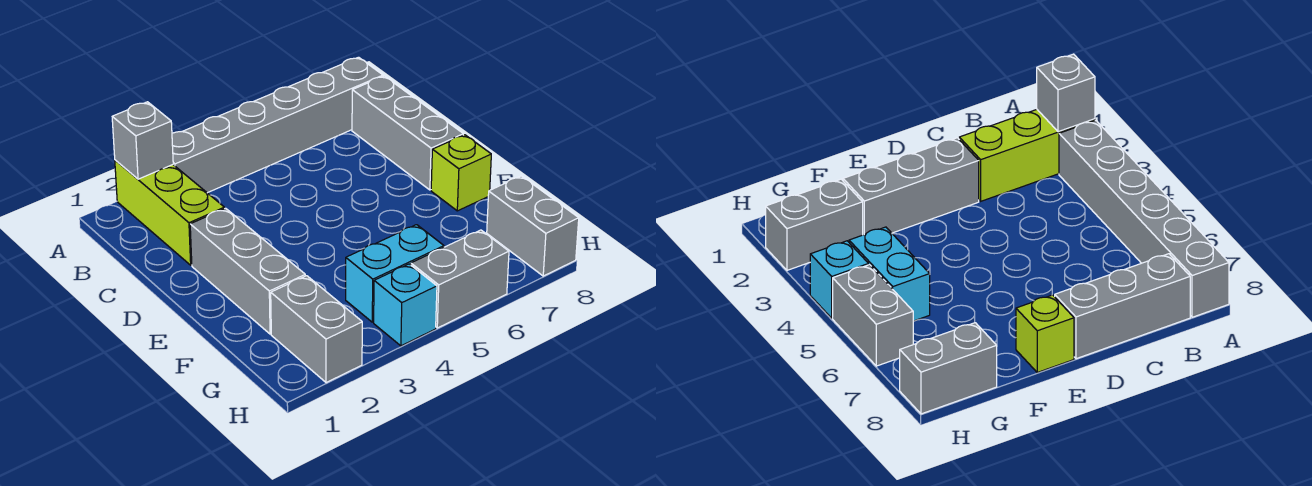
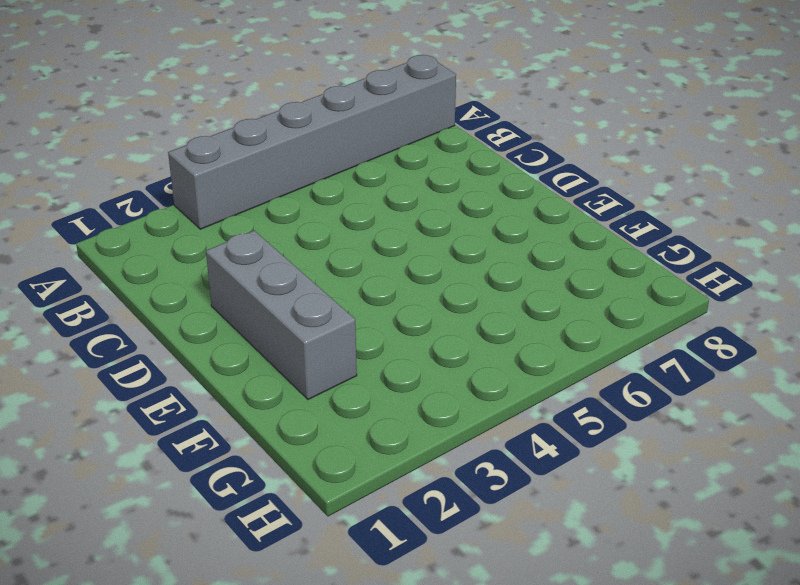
none -> lime brick A2:C2 level 1
none -> grey brick B8:D8 level 1

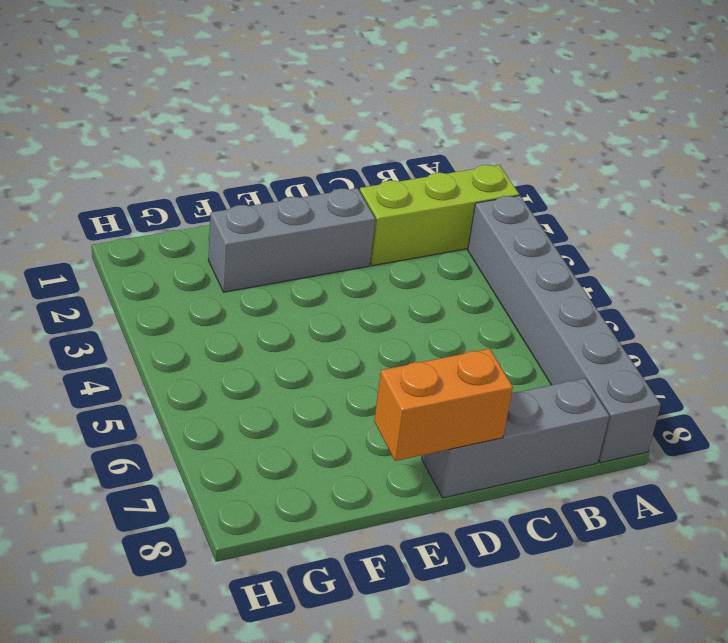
orange brick D8:E8 level 2 -> none
none -> lime brick E8 level 1
none -> grey brick G2:H2 level 1

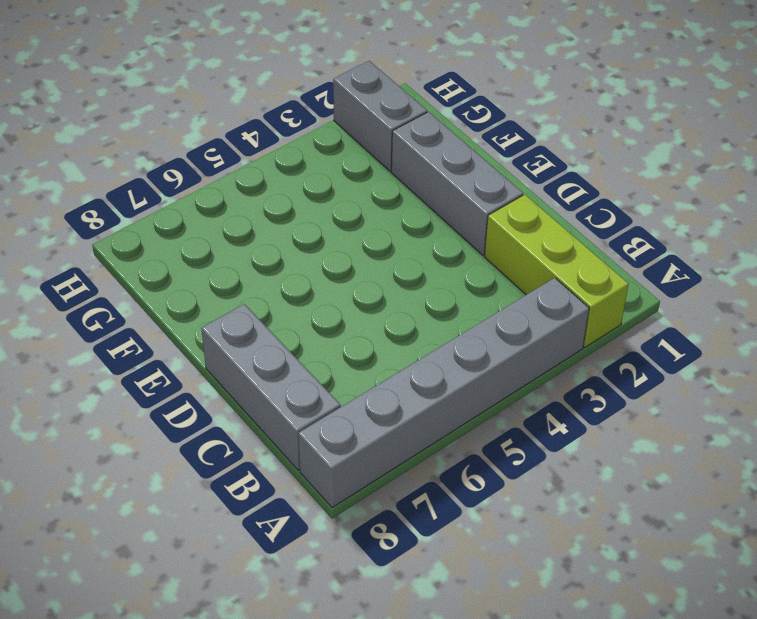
none -> lime brick E8 level 1
none -> cyan brick G4:G5 level 1

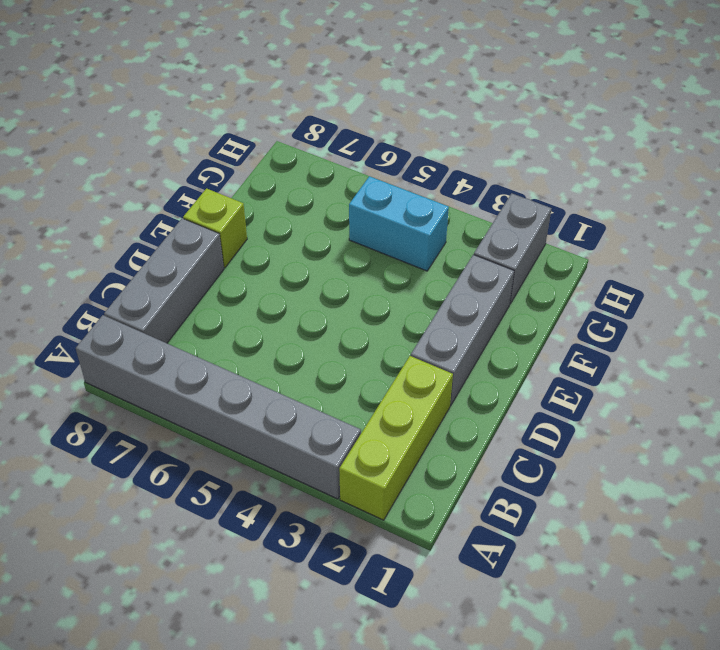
none -> grey brick G8:H8 level 1
none -> cyan brick H4 level 1

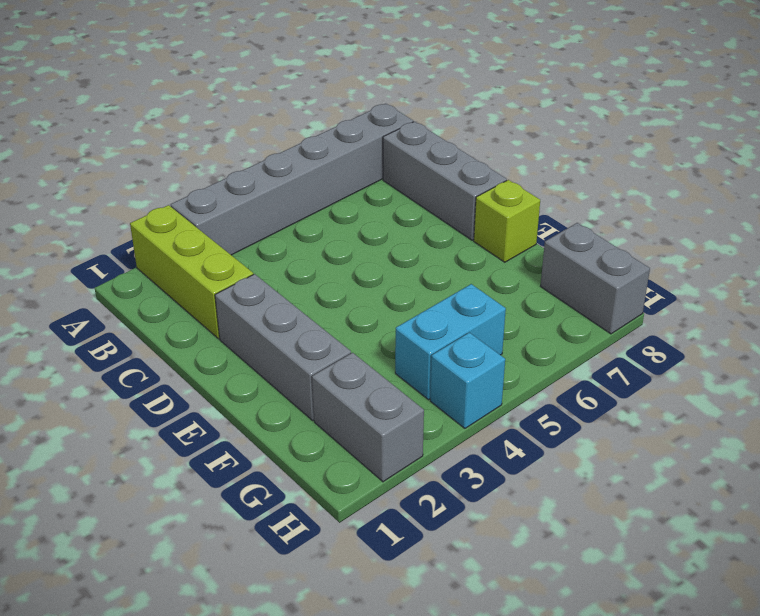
none -> grey brick H5:H6 level 1
none -> grey brick A2 level 2

